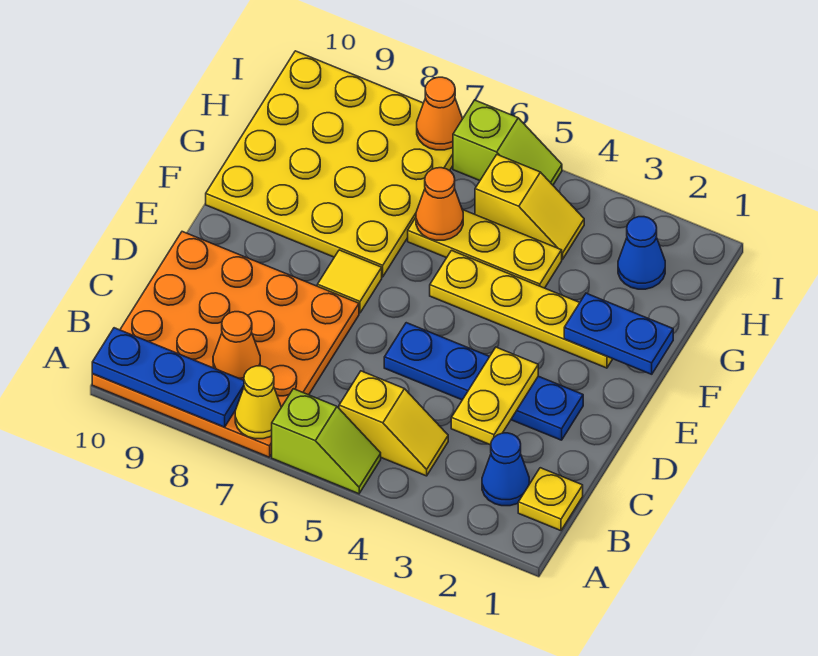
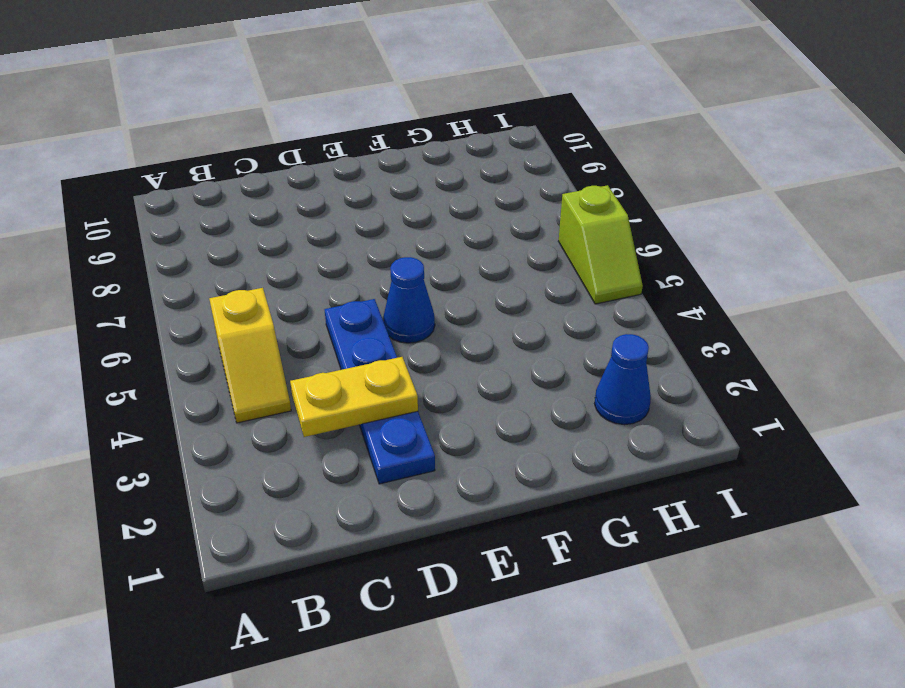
blue cone E5 level 1 -> blue cone B2 level 1
none -> lime slope A5:A6 level 1 top 6
none -> orange plate A7:D10 level 1
none -> yellow plate B1 level 1

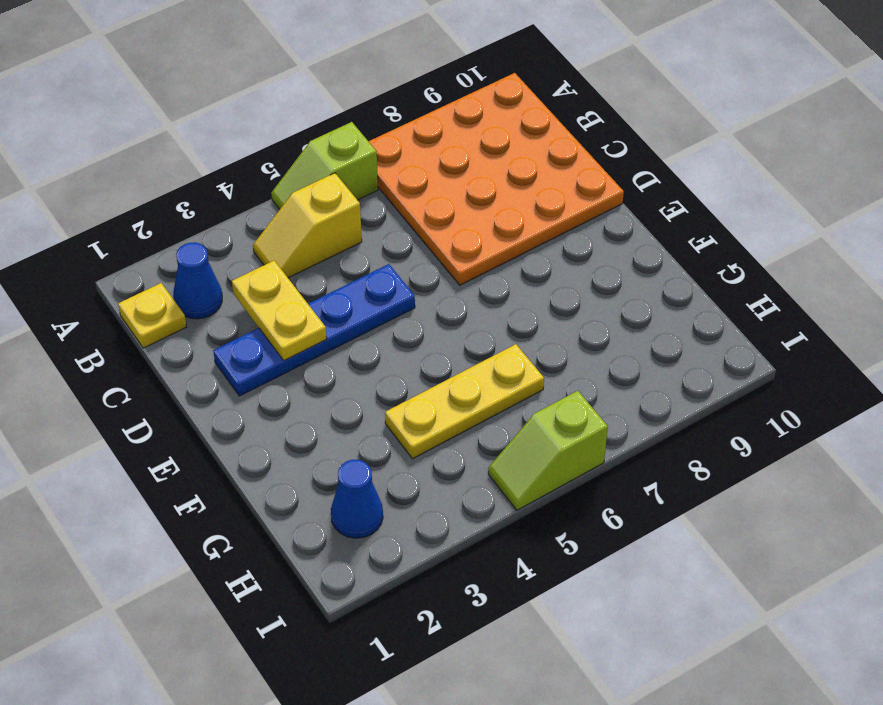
none -> yellow tile E7 level 1
none -> yellow plate F2:F5 level 1
none -> yellow plate F7:I10 level 1

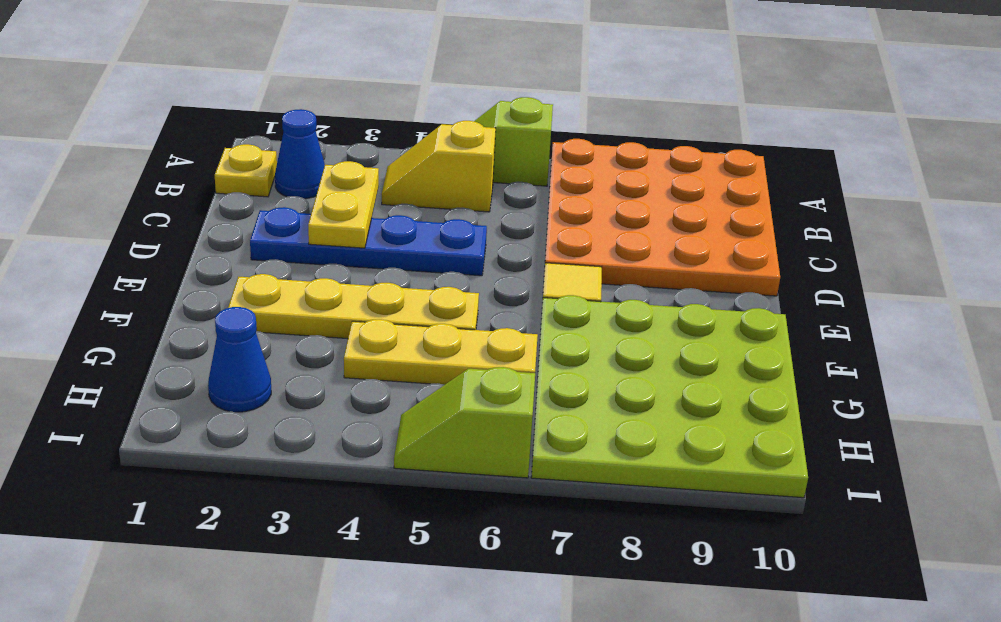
lime plate F7:I10 level 1 -> yellow plate F7:I10 level 1
none -> yellow slope H4:H5 level 1 top 5
none -> yellow cone A7 level 2
none -> blue plate A8:A10 level 2

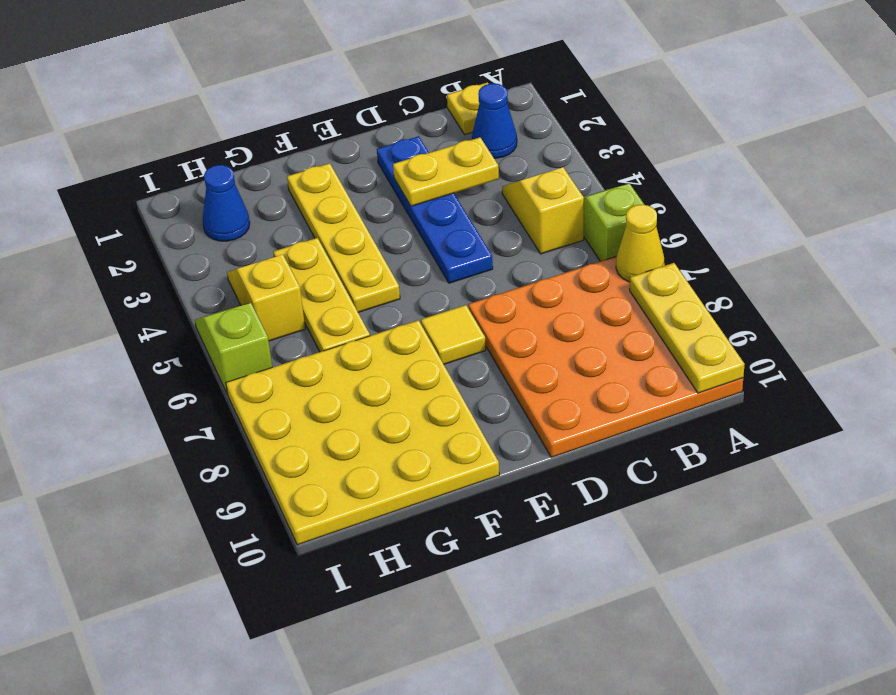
yellow plate A8:A10 level 2 -> blue plate A8:A10 level 2
none -> orange cone B8 level 2
none -> blue plate F1:F2 level 2
none -> orange cone G6 level 2

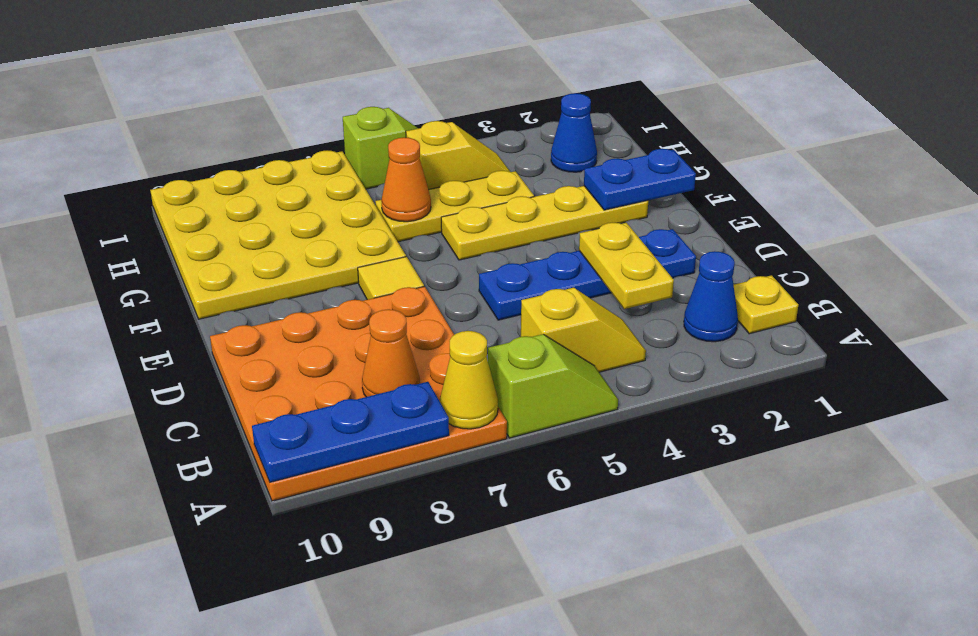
none -> orange cone I7 level 2

